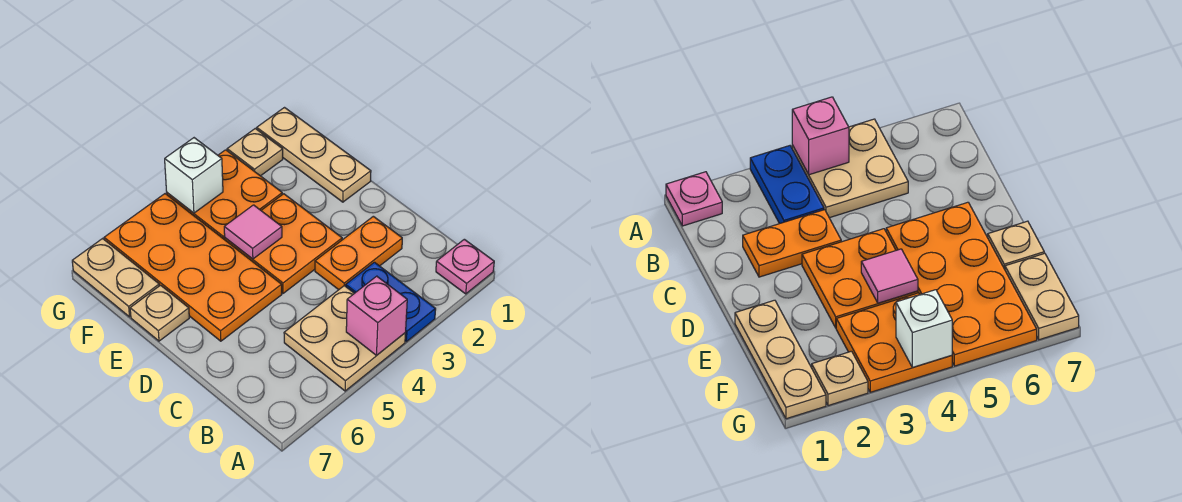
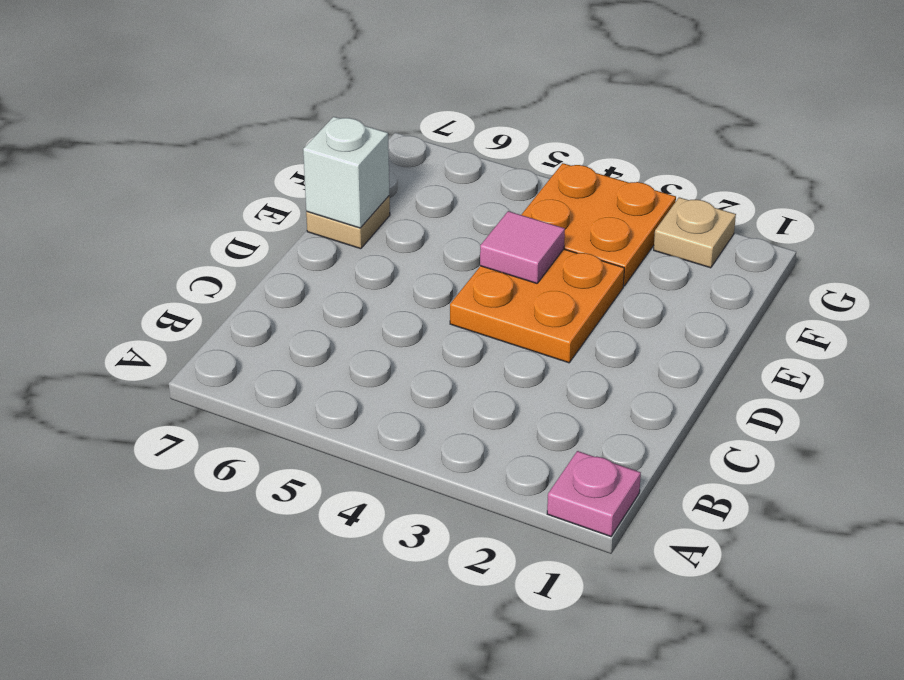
white brick E7 level 2 -> white brick G4 level 2
none -> blue plate A3:B3 level 1
none -> tan plate A4:B5 level 1
none -> orange plate C2:C3 level 1

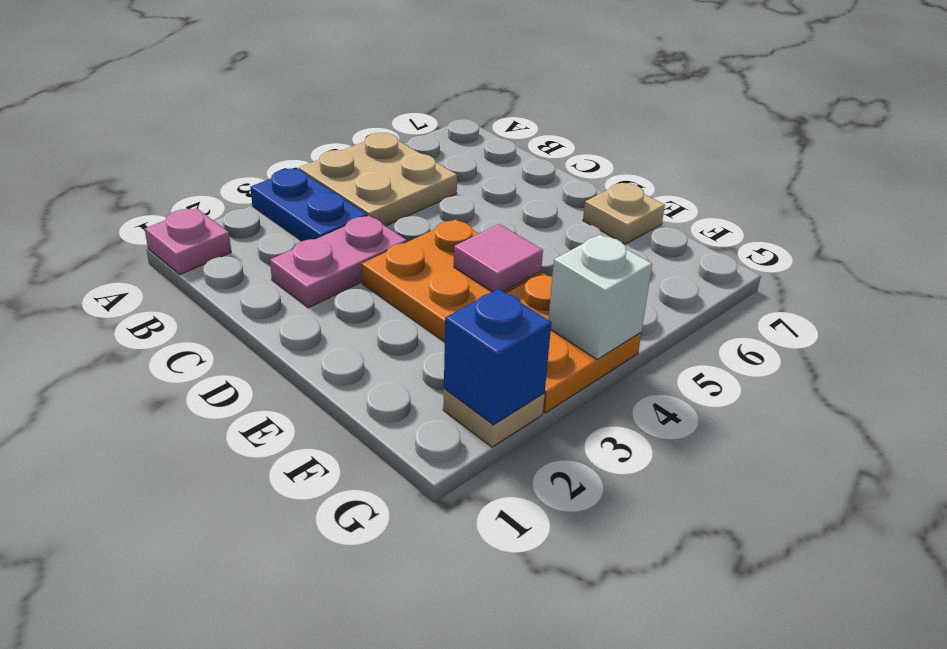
pink plate C2:C3 level 1 -> orange plate C2:C3 level 1
blue brick G2 level 2 -> none
none -> orange plate D5:G6 level 1
none -> tan plate E1:G1 level 1
none -> tan plate F7:G7 level 1

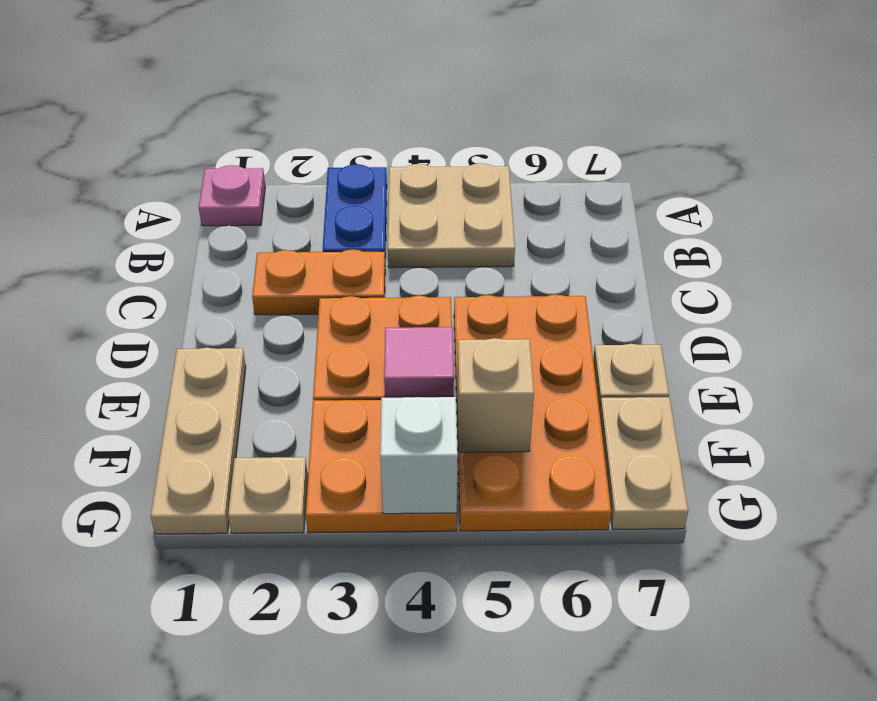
tan brick F5 level 2 -> none
none -> pink brick A4 level 2

